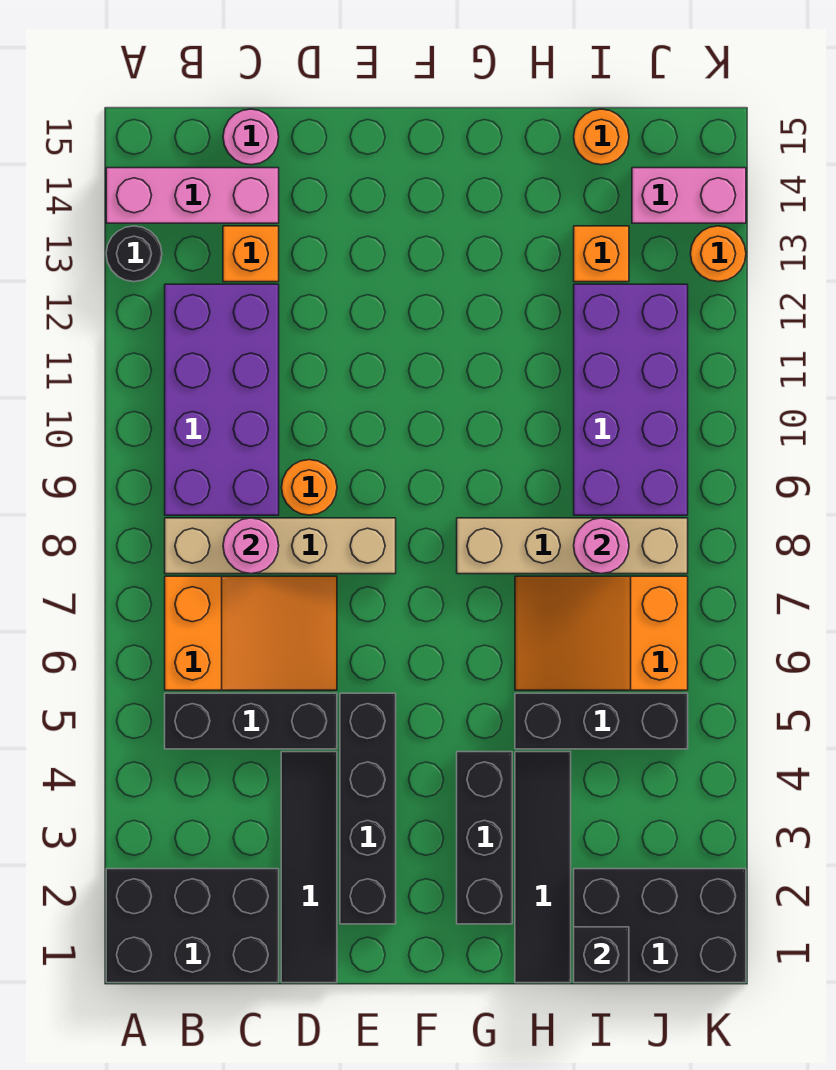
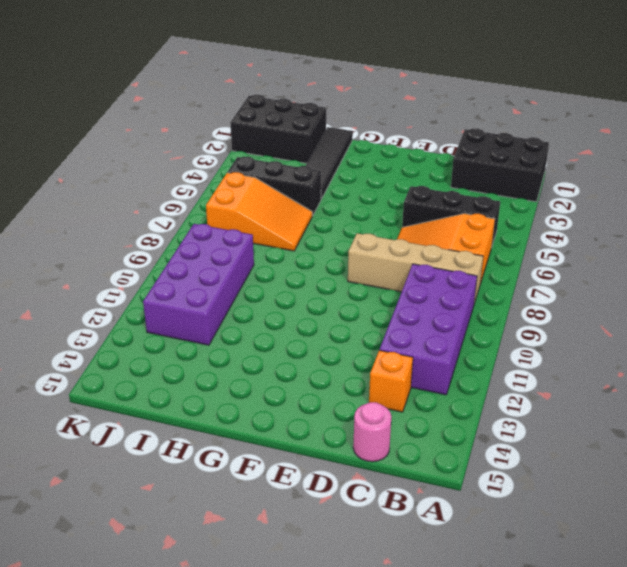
none -> black round brick A13 level 1
none -> pink brick A14:C14 level 1
none -> black tile D1:D4 level 1

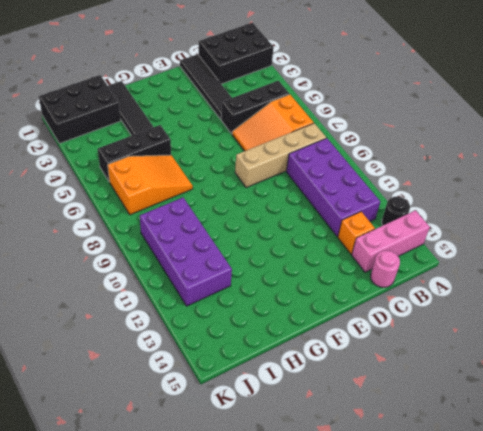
none -> orange round brick D9 level 1
none -> black brick E2:E5 level 1
none -> black brick G2:G4 level 1

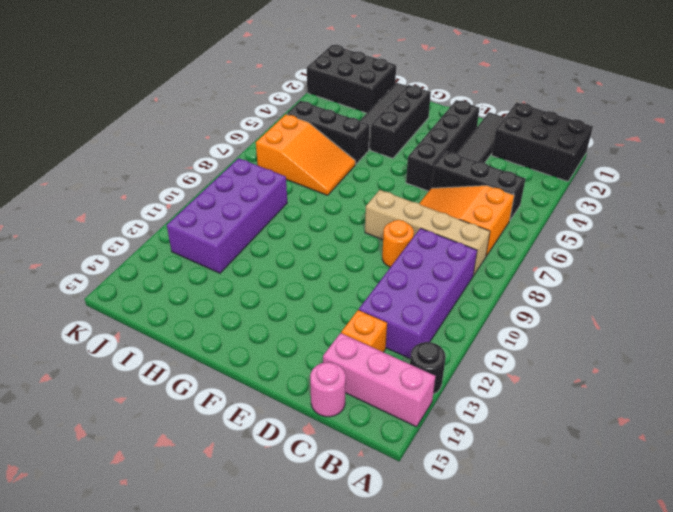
none -> tan brick G8:J8 level 1
none -> orange brick I13 level 1
none -> orange round brick I15 level 1

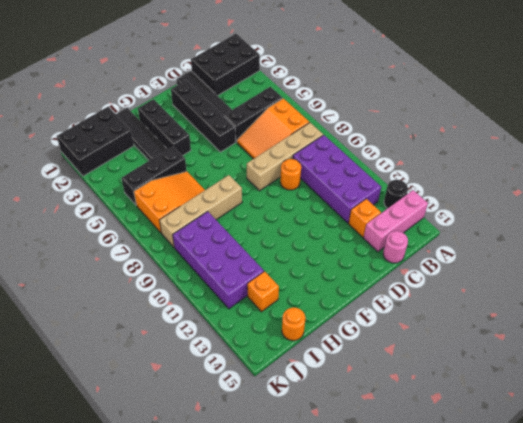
none -> pink brick J14:K14 level 1
none -> orange round brick K13 level 1
none -> pink round brick C8 level 2

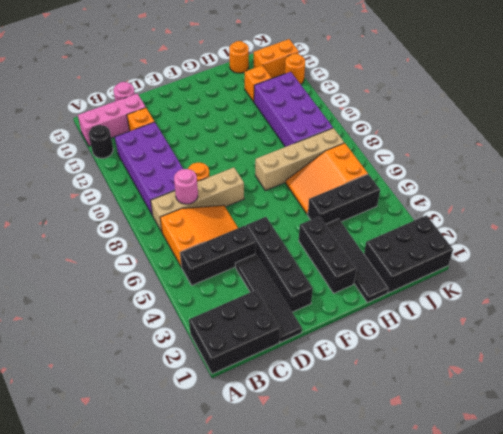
orange brick J14:K14 level 1 -> pink brick J14:K14 level 1
none -> black brick I1 level 2
none -> pink round brick I8 level 2

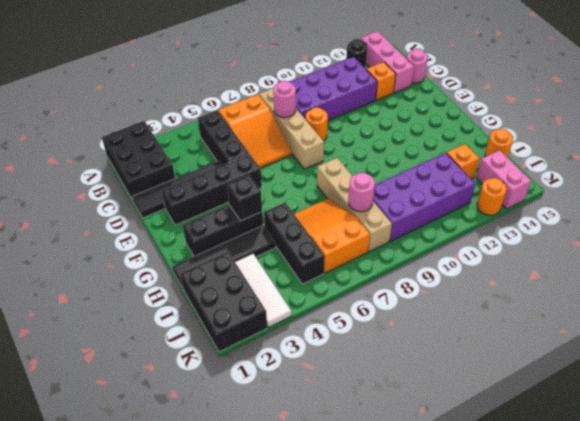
black brick G4 level 2 -> black brick I1 level 2
white tile I3:K3 level 1 -> none

